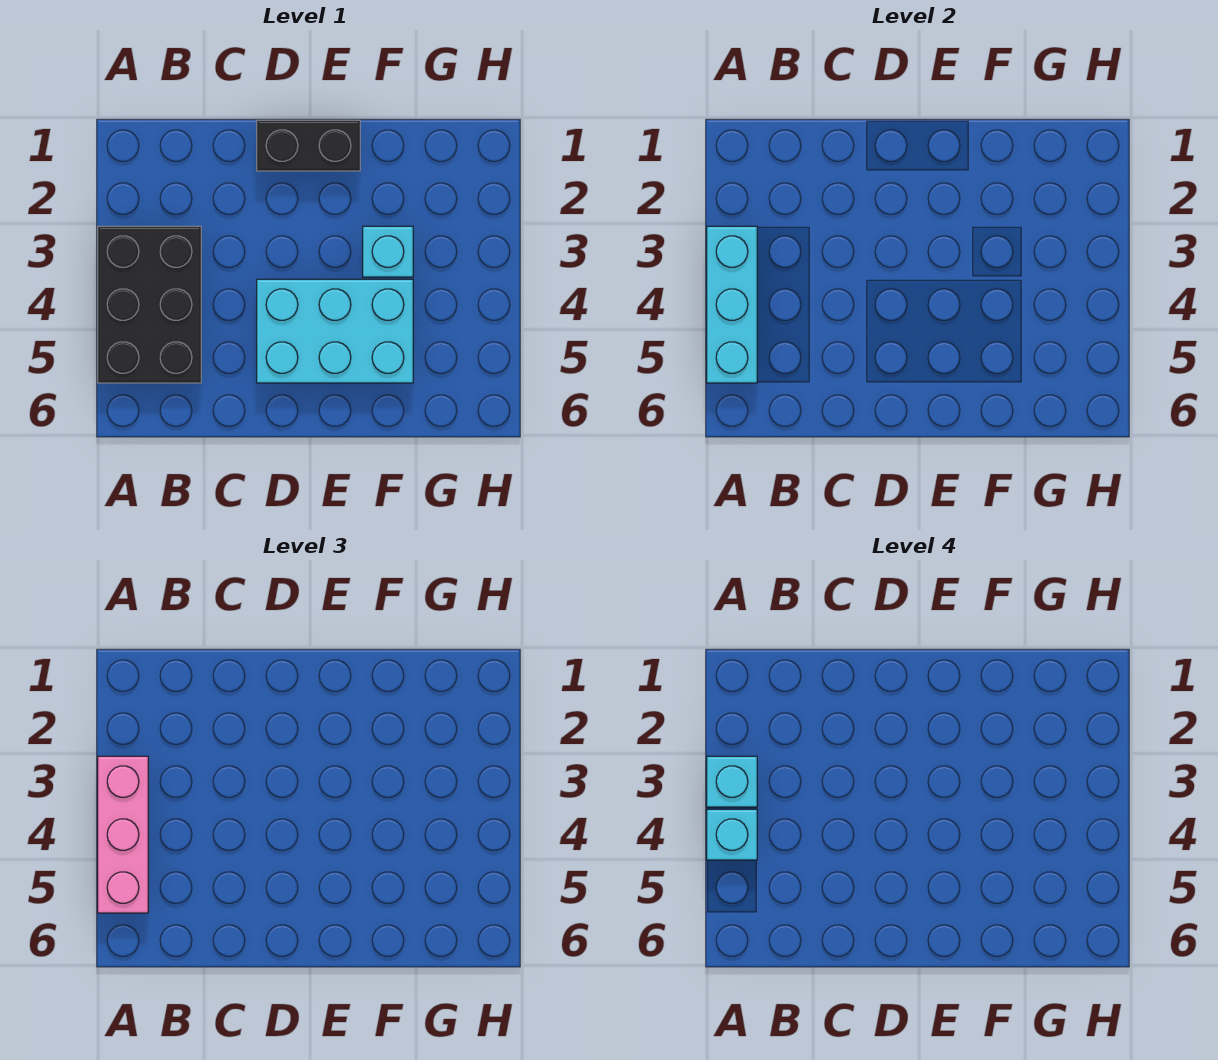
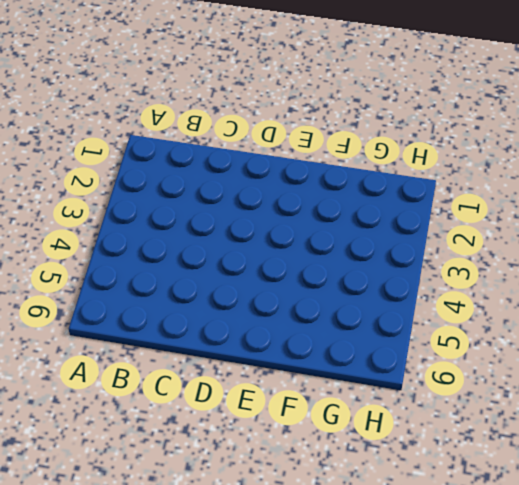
none -> black brick A3:B5 level 1
none -> black brick D1:E1 level 1

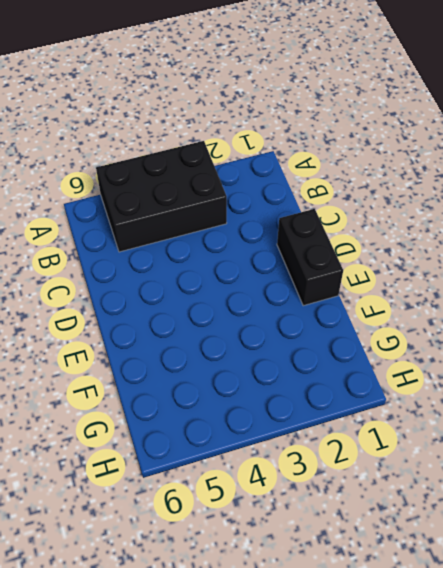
none -> cyan brick D4:F5 level 1
none -> cyan brick F3 level 1

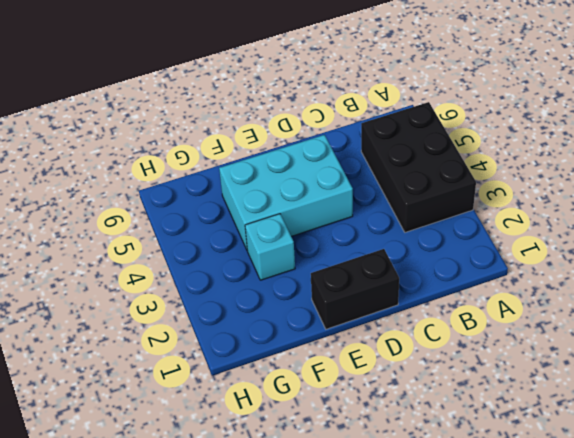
none -> cyan brick A3:A5 level 2
none -> pink brick A3:A5 level 3

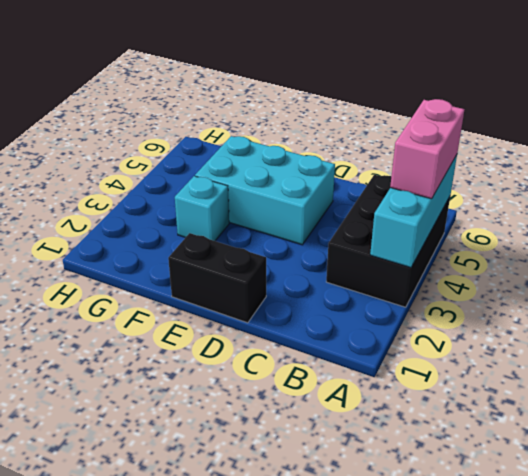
pink brick A4:A5 level 3 -> pink brick A3:A5 level 3
none -> cyan brick A3 level 4
none -> cyan brick A4 level 4

